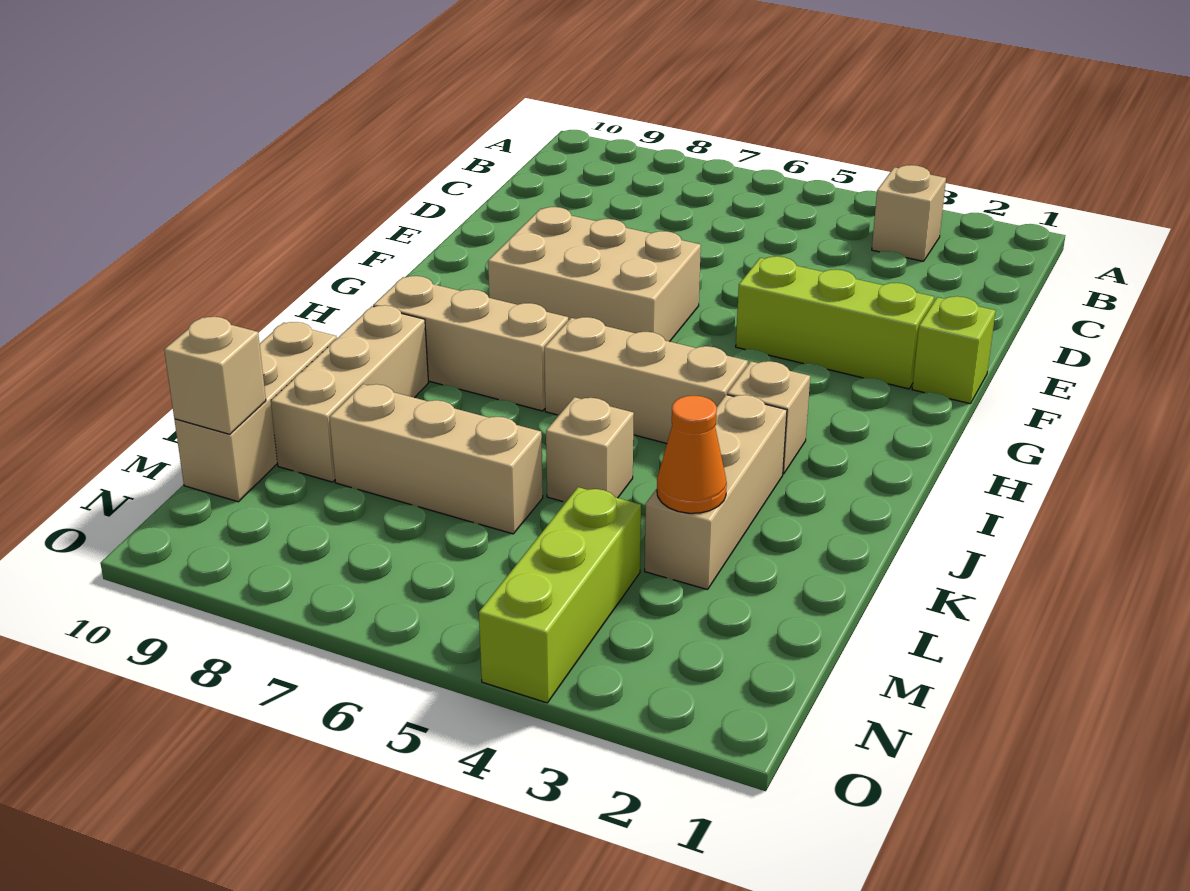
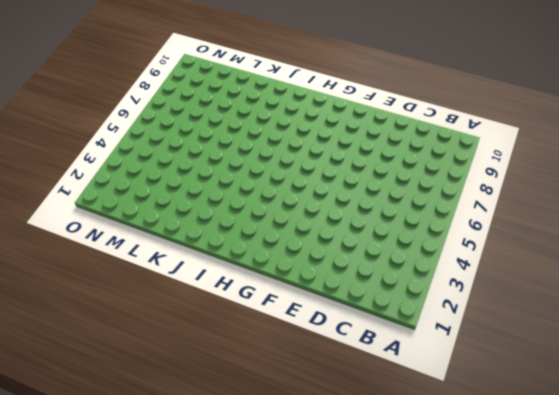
none -> tan brick B3 level 1
none -> lime brick F1 level 1
none -> lime brick F2:F4 level 1

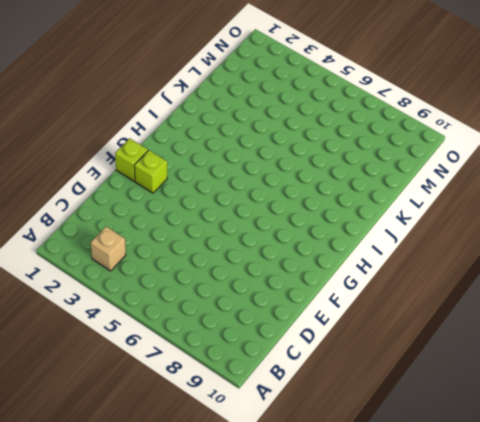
lime brick F2 level 1 -> lime brick F2:F4 level 1
none -> tan brick F6:G8 level 1
none -> tan brick I3 level 1
none -> tan brick I4:I6 level 1

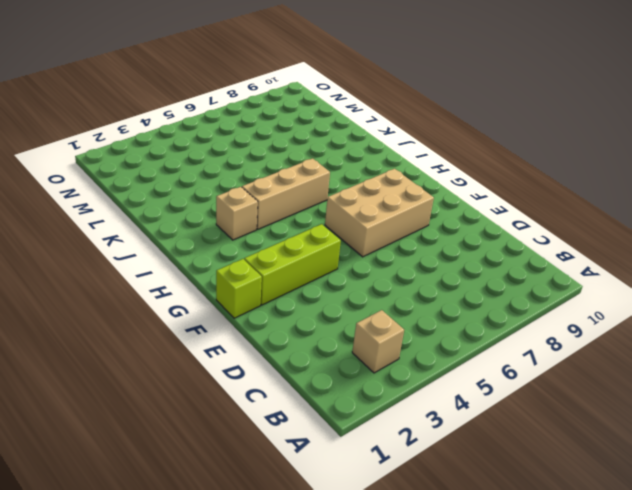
none -> tan brick I7:I9 level 1
none -> tan brick J3:L3 level 1
none -> tan brick J9:L9 level 1

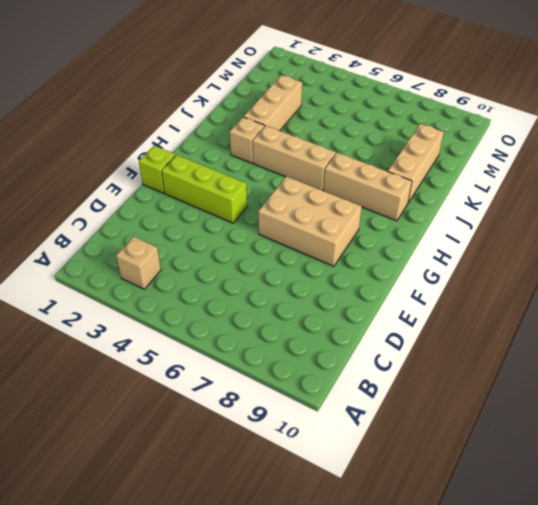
none -> tan brick K5 level 1
none -> tan brick K10:M10 level 1
none -> tan brick L6:L8 level 1

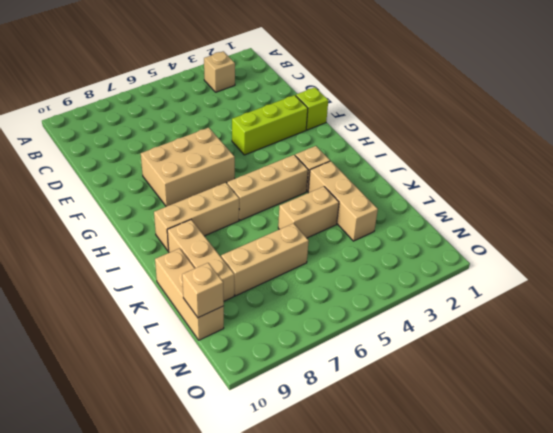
tan brick K4:K5 level 1 -> tan brick K5 level 1
none -> lime brick M4:O4 level 1
none -> orange cone L3 level 2

